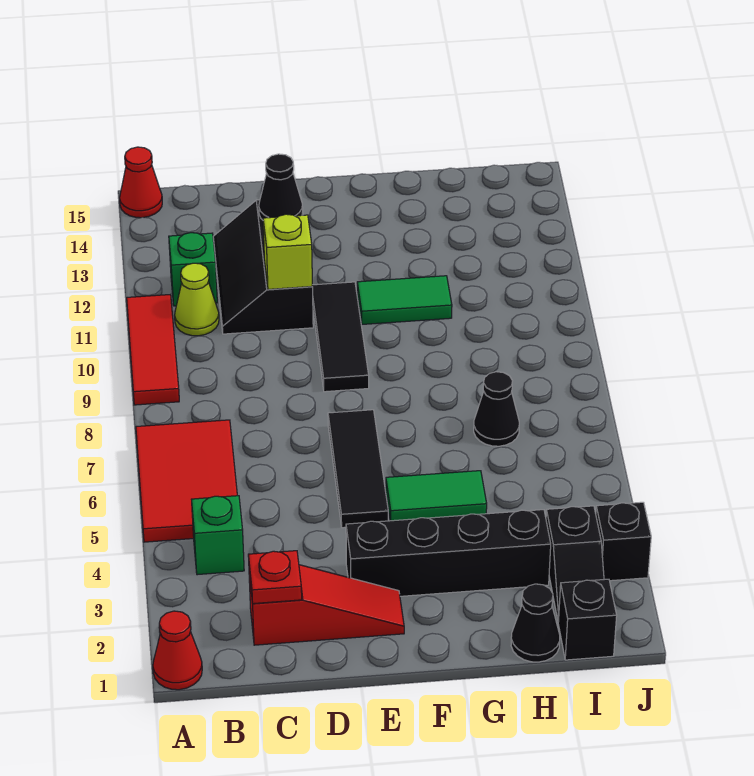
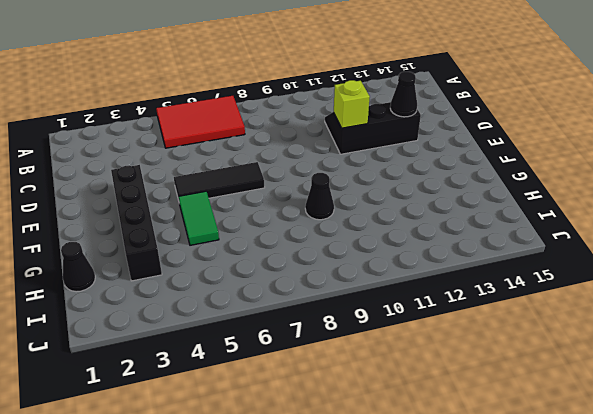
black cone G9 level 1 -> black cone H7 level 1
none -> red cone A1 level 1
none -> red tile A9:A11 level 1
none -> red cone A15 level 1

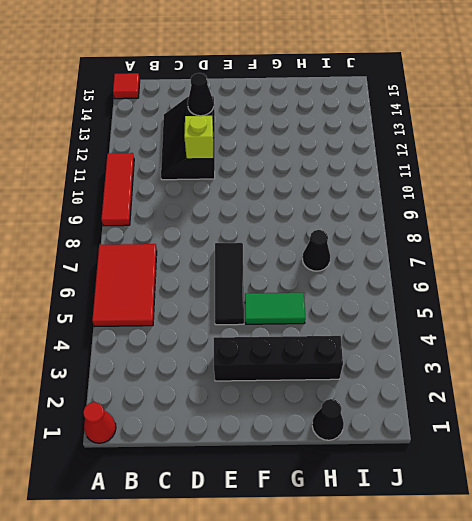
red tile A15 level 1 -> red cone A15 level 1
none -> green brick B4 level 1
none -> lime cone B11 level 1
none -> green brick B12 level 1

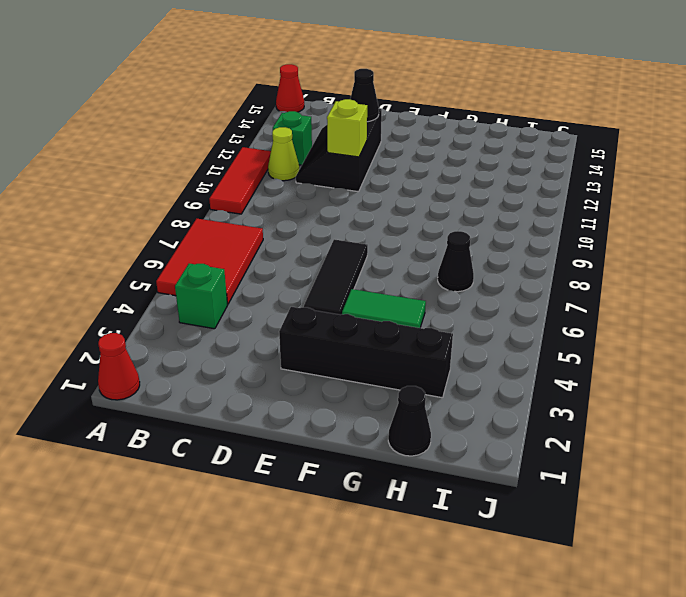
none -> red slope C2:E2 level 1 top C
none -> black tile E9:E11 level 1
none -> green tile F11:G11 level 1

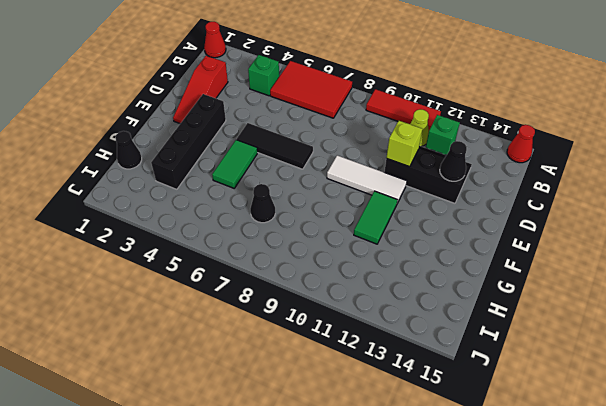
white tile E9:E11 level 1 -> black tile E9:E11 level 1
none -> black brick I1 level 1
none -> black slope I2:I3 level 1 top 3
none -> black brick J3 level 1

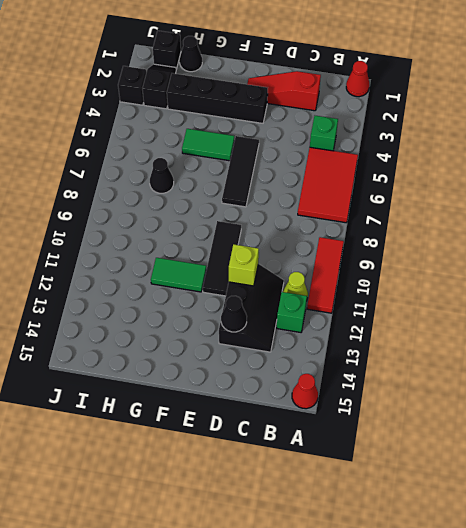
none -> red plate C2 level 2

